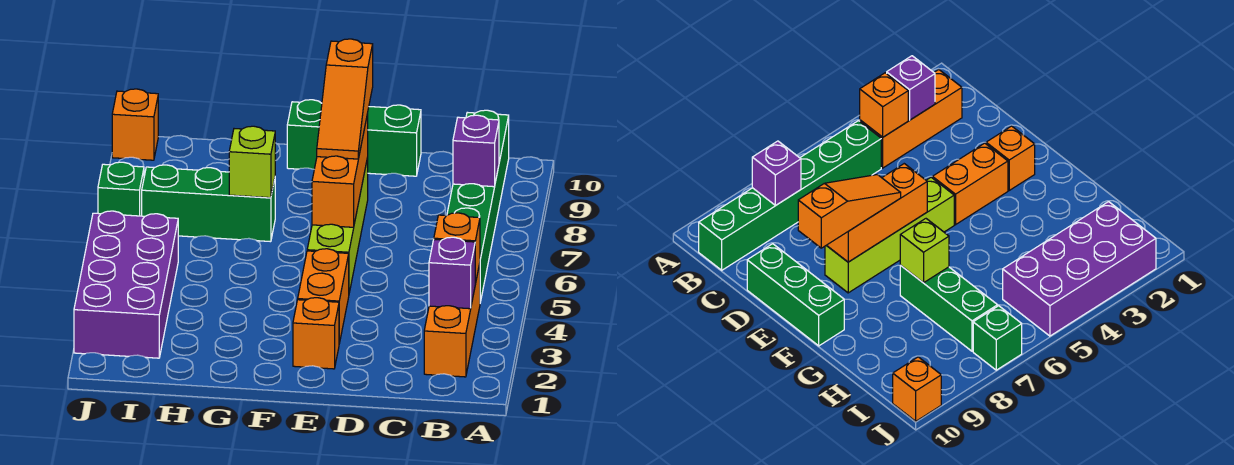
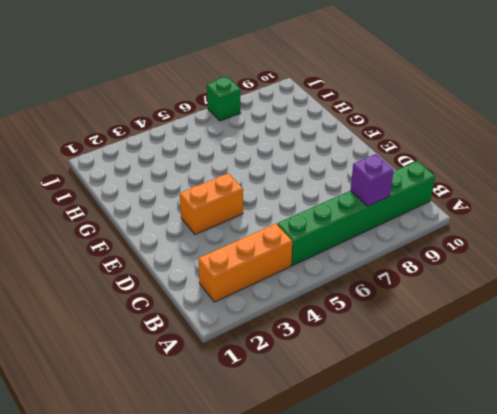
none -> green brick D10:F10 level 1
none -> orange brick E2 level 1
none -> lime brick E5:E8 level 1

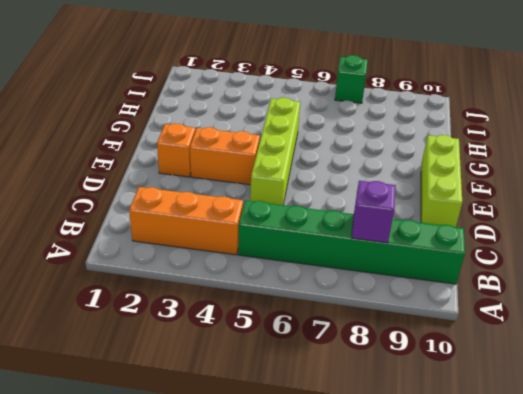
lime brick D5:G5 level 1 -> lime brick E5:E8 level 1
lime brick D10:F10 level 1 -> green brick D10:F10 level 1
none -> green brick G7:I7 level 1
none -> purple brick I2:J5 level 1
none -> orange brick J10 level 1

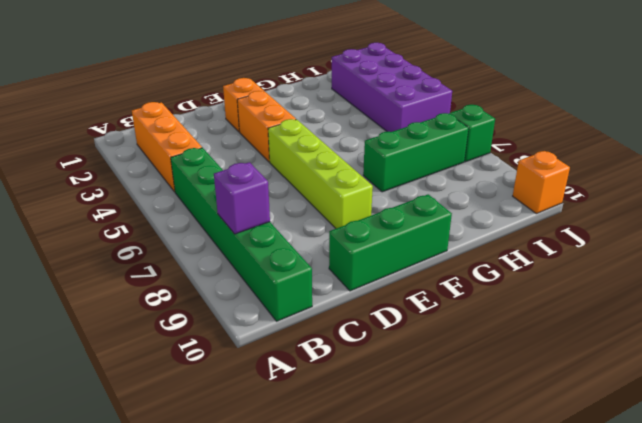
none -> purple brick B3 level 2
none -> orange brick B4 level 2
none -> orange brick E6:E8 level 2

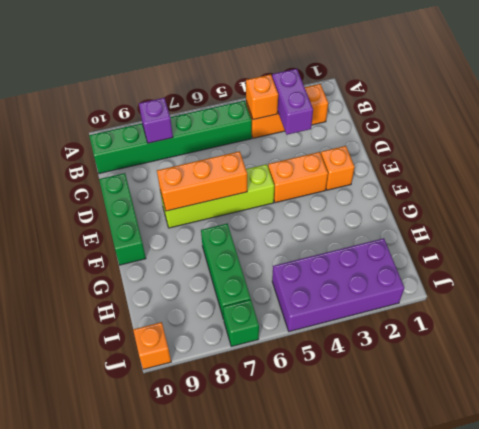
purple brick B3:C3 level 2 -> purple brick B3 level 2
none -> lime brick G7 level 2
none -> orange slope E7:E9 level 3 top 9

